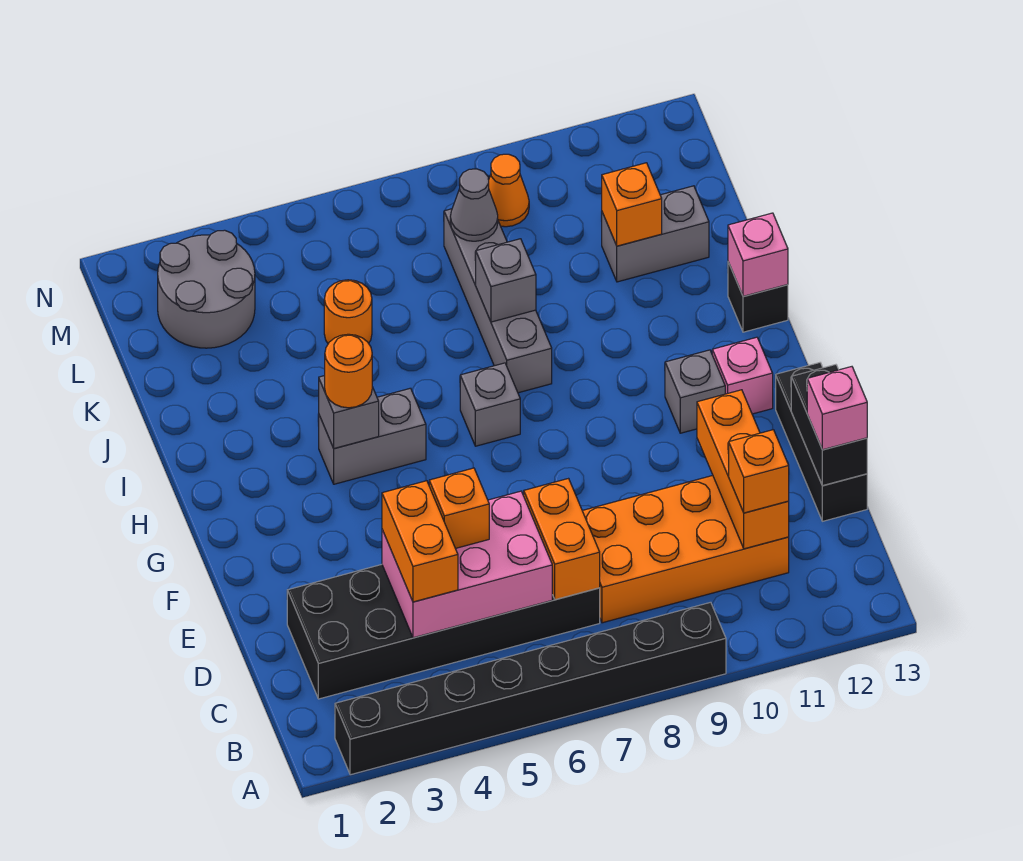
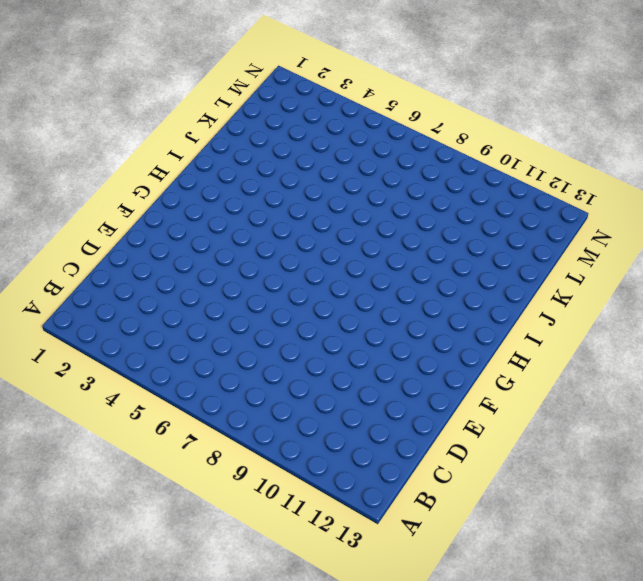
none -> black brick A2:A9 level 1
none -> black brick C2:D7 level 1
none -> orange brick C8:D11 level 1

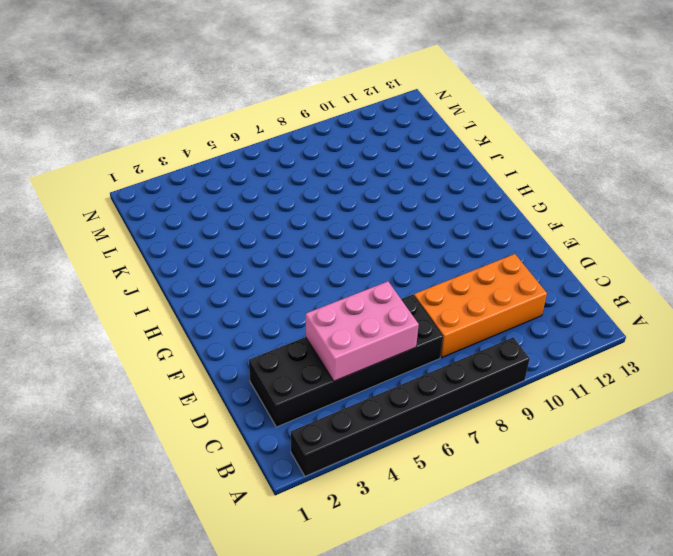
none -> black brick D13:F13 level 1
none -> grey brick G11 level 1
none -> pink brick G12 level 1

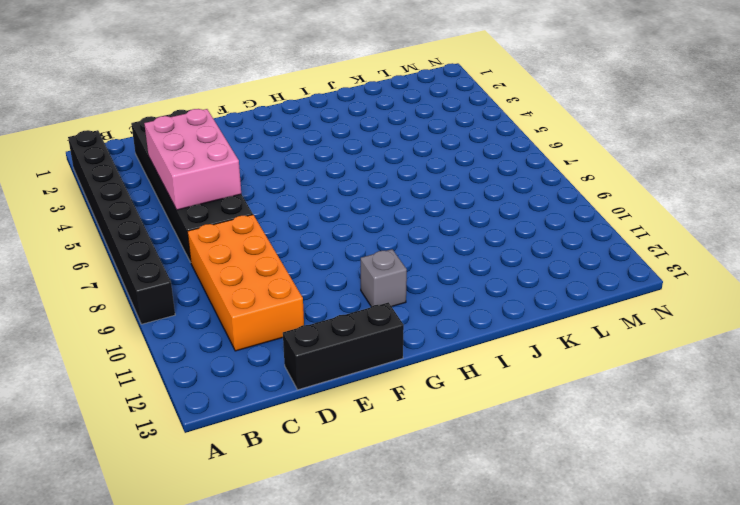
none -> pink brick G12 level 1
none -> grey brick H4:H5 level 1
none -> grey brick H7 level 1

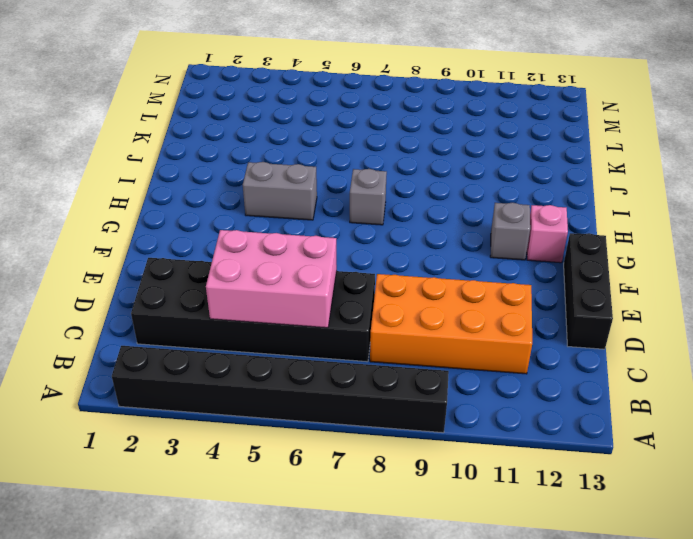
none -> grey brick I8:L8 level 1
none -> black brick I13 level 1
none -> orange round brick K5 level 1

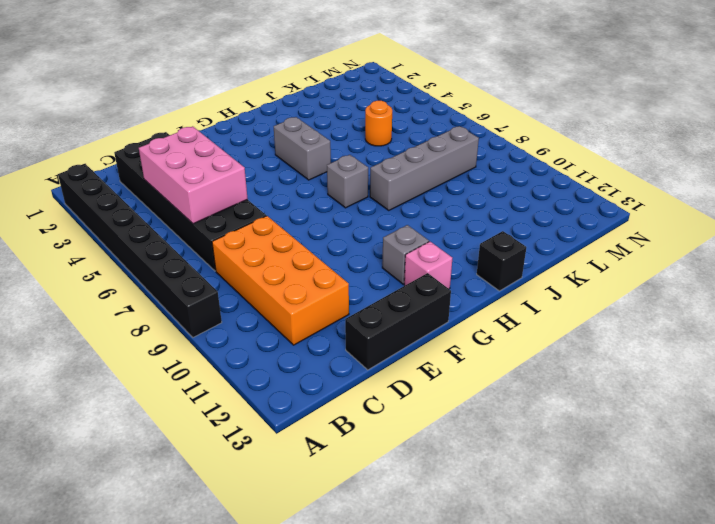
none -> grey brick K11:K12 level 1
none -> grey round brick L2:M3 level 1
none -> orange cone M9 level 1

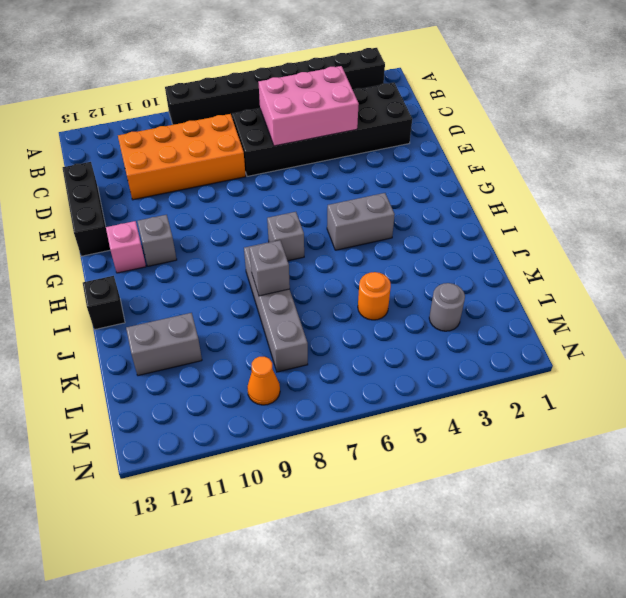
grey round brick L3 level 1 -> grey round brick L2:M3 level 1
none -> orange brick C7:D7 level 2
none -> orange brick C11:E11 level 2
none -> black brick D13:E13 level 2

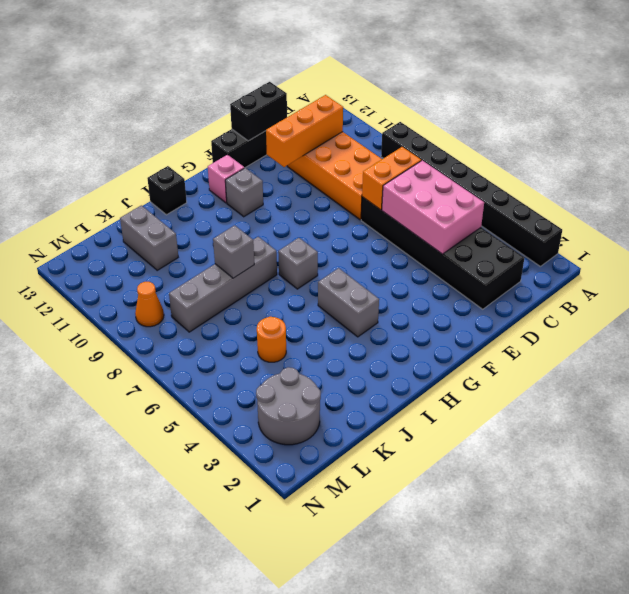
none -> grey brick H4 level 2
none -> pink brick I13 level 2
none -> orange brick K11 level 2

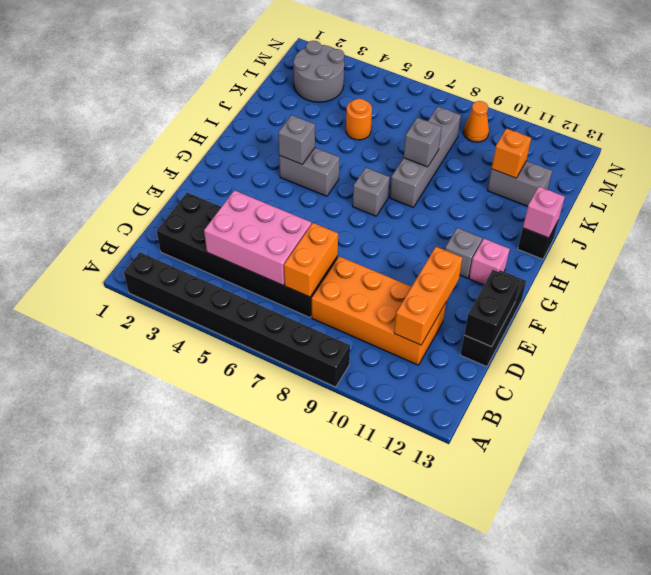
none -> grey cone L8 level 2
none -> orange brick C4:D4 level 3
none -> orange brick C11 level 3

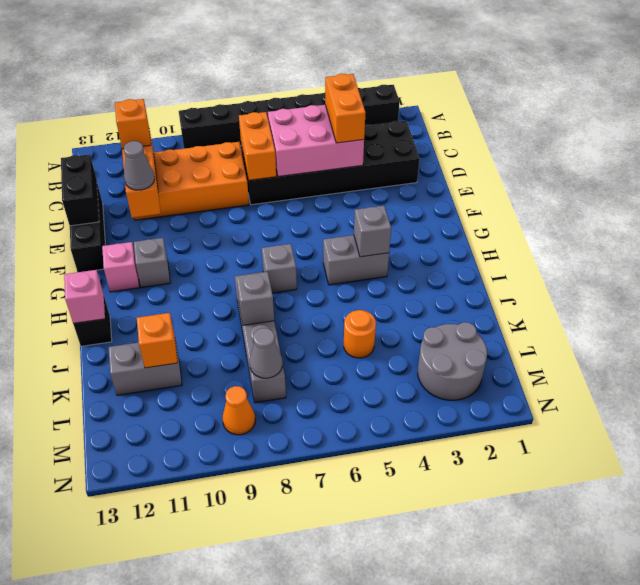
grey cone E11 level 3 -> none
none -> orange brick D5 level 3
none -> pink brick D13 level 3
none -> orange round brick H4 level 3

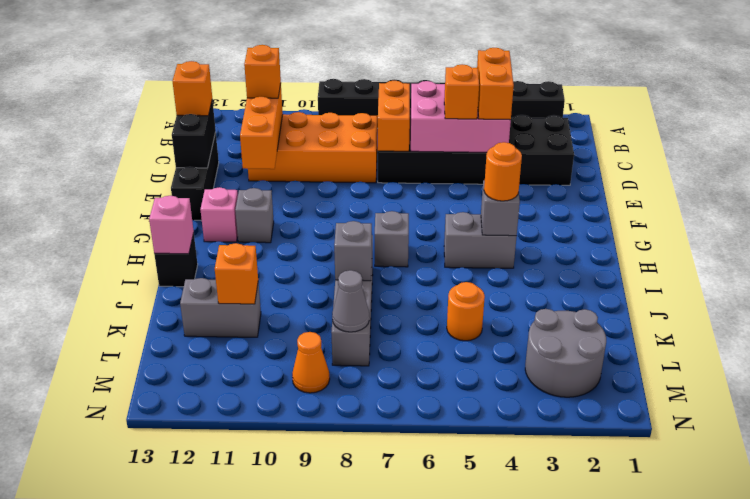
orange brick D13 level 3 -> pink brick D13 level 3

